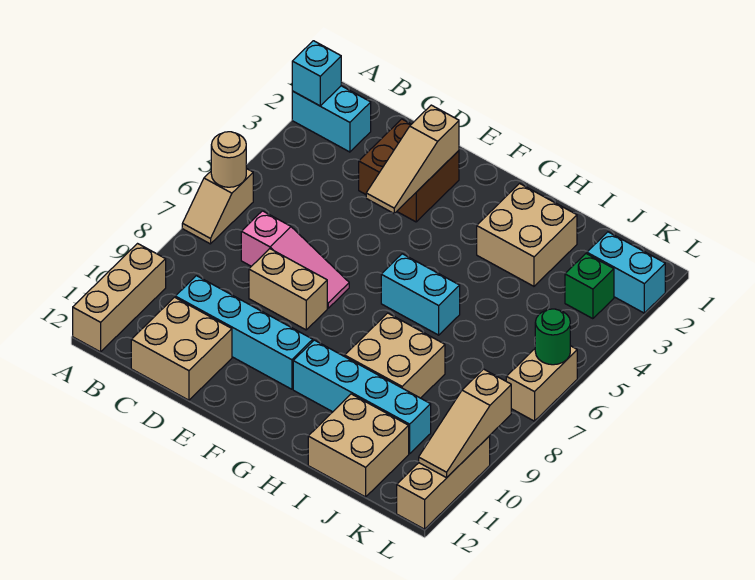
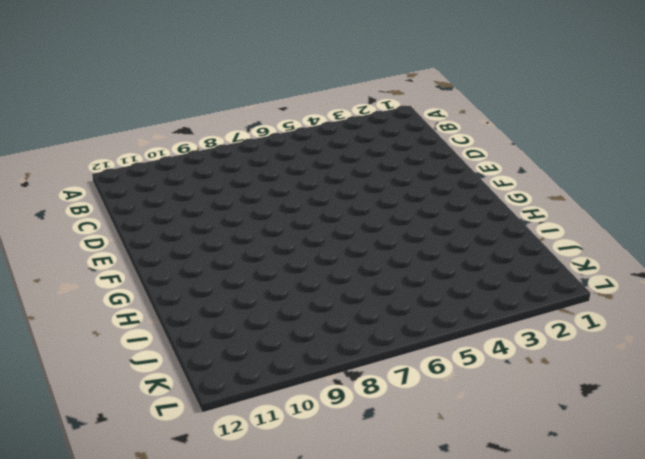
none -> cyan brick A2:B2 level 1
none -> tan slope A6:A7 level 1 top 6
none -> tan brick A10:A12 level 1

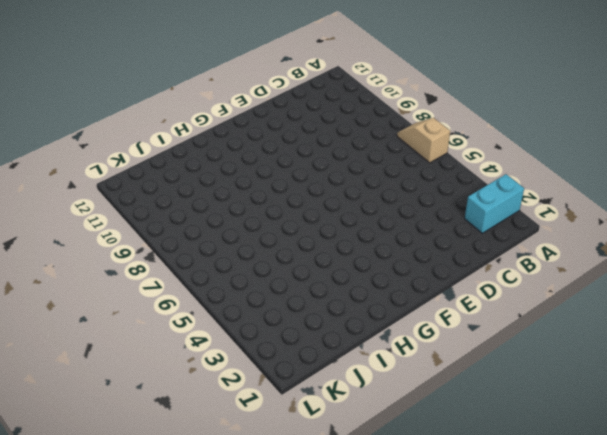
none -> tan brick A10:A12 level 1
none -> pink slope C7:E7 level 1 top C
none -> cyan brick C10:F10 level 1

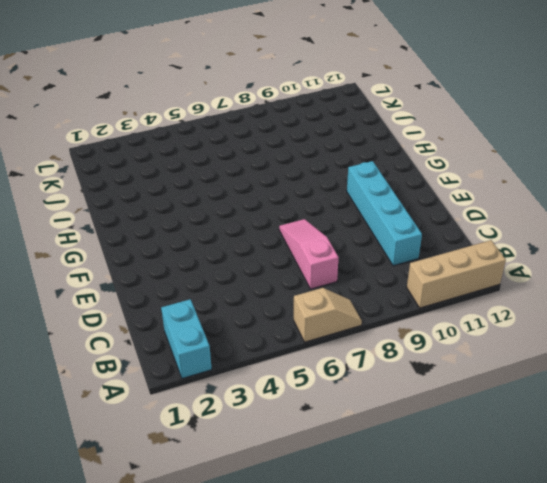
none -> tan brick C11:D12 level 1
none -> brown brick D2:E3 level 1
none -> tan brick D8:E8 level 1

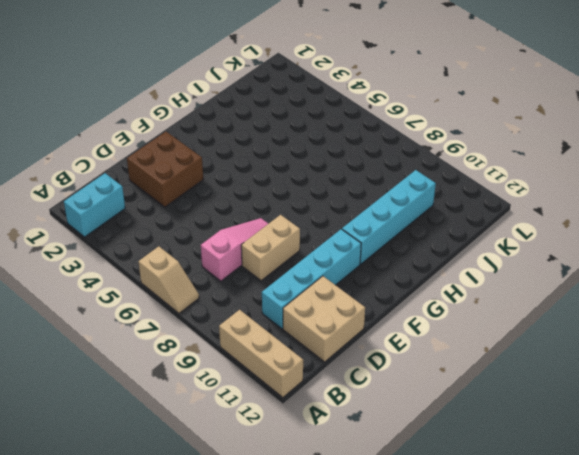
none -> cyan brick G6:H6 level 1
none -> tan brick H2:I3 level 1
none -> tan brick H8:I9 level 1

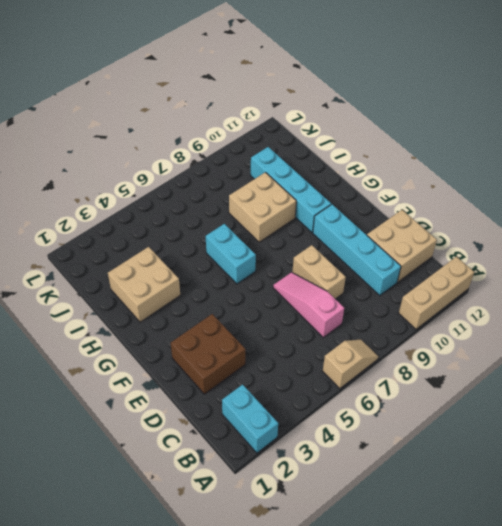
none -> tan brick I11:J12 level 1
none -> cyan brick K2:L2 level 1
none -> green brick K3 level 1

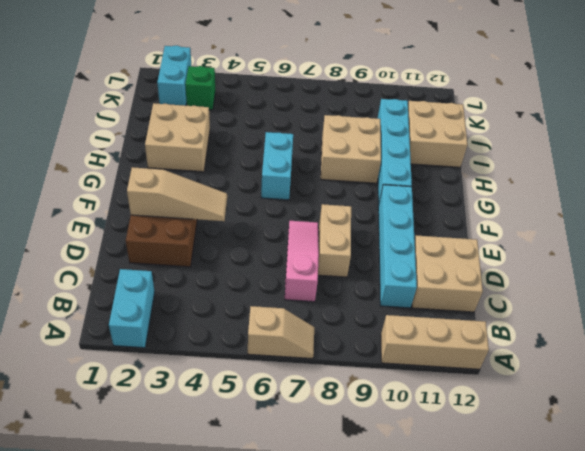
none -> tan brick L6:L7 level 1
none -> tan brick L10:L12 level 1
none -> cyan brick A2 level 2

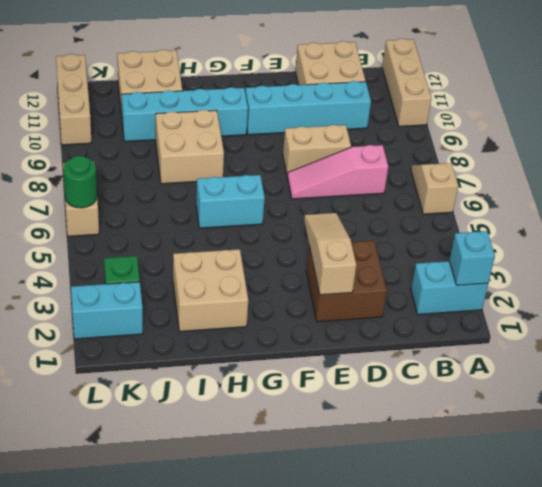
none -> tan round brick A6 level 2
none -> tan slope L9:L11 level 2 top 9

